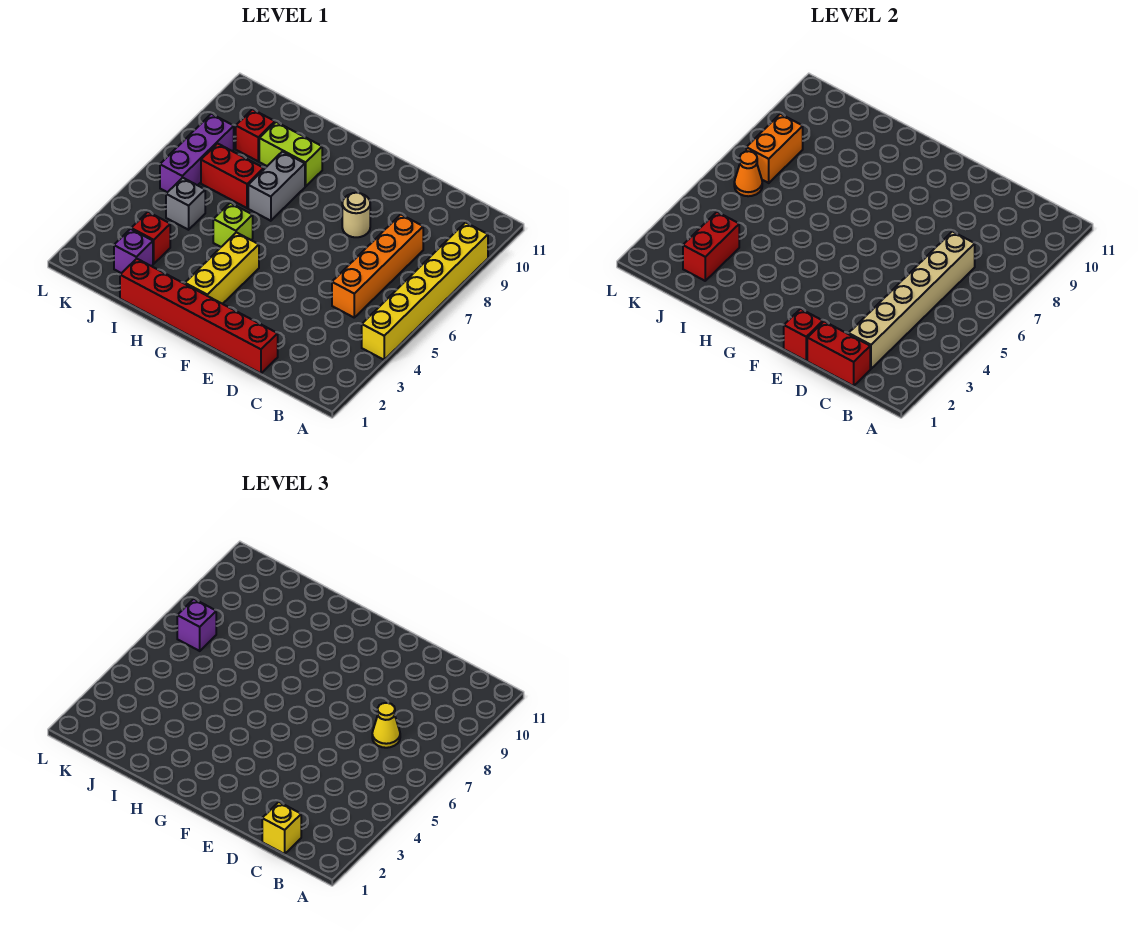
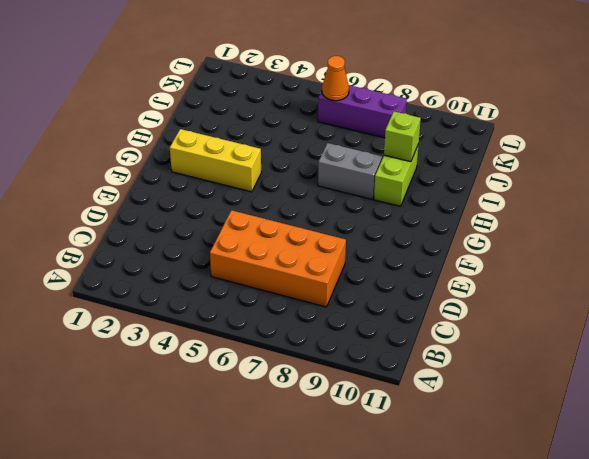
orange brick C5:D8 level 1 -> orange brick C5:C8 level 1
lime brick I9 level 2 -> lime brick H5 level 1
none -> yellow brick A4:A9 level 1
none -> red brick D1:I1 level 1
none -> tan round brick E8 level 1

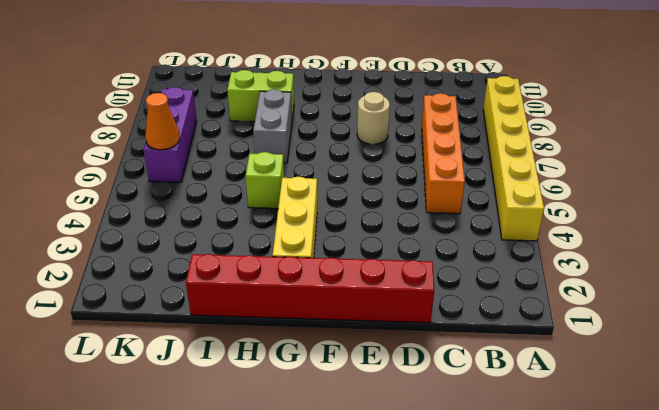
none -> red brick I7:J7 level 1
none -> purple brick J2 level 1
none -> red brick J3 level 1

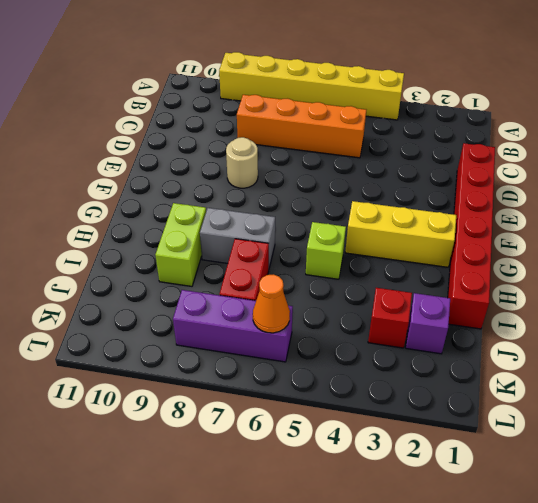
none -> grey brick J5 level 1
none -> red brick J9 level 1
none -> red brick C1:D1 level 2

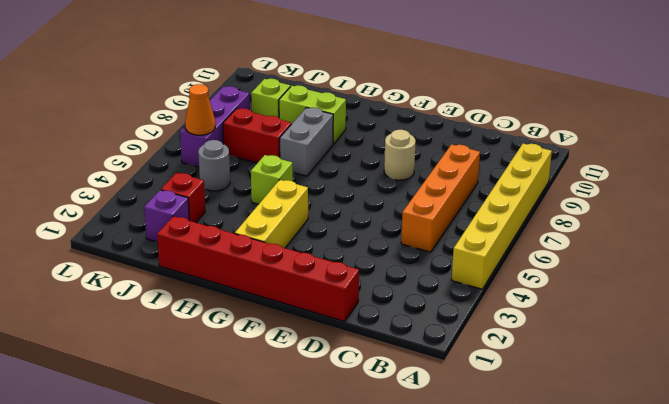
grey round brick J5 level 1 -> grey brick J5 level 1
lime brick J9 level 1 -> red brick J9 level 1
none -> red brick C1:D1 level 2
none -> tan brick C2:C7 level 2
none -> red brick E1 level 2

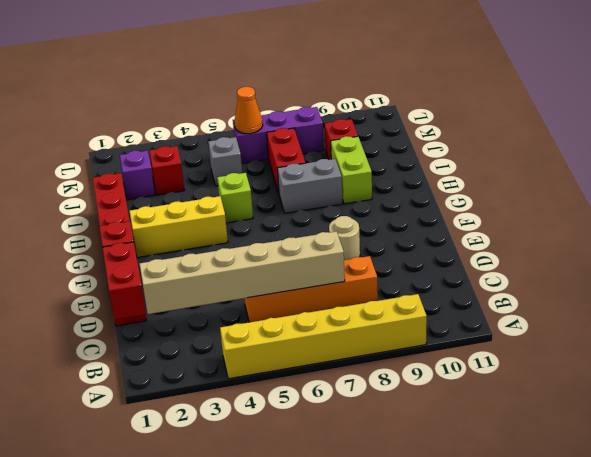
none -> red brick J2:J3 level 2
none -> orange brick K7:K8 level 2
none -> yellow brick C1 level 3

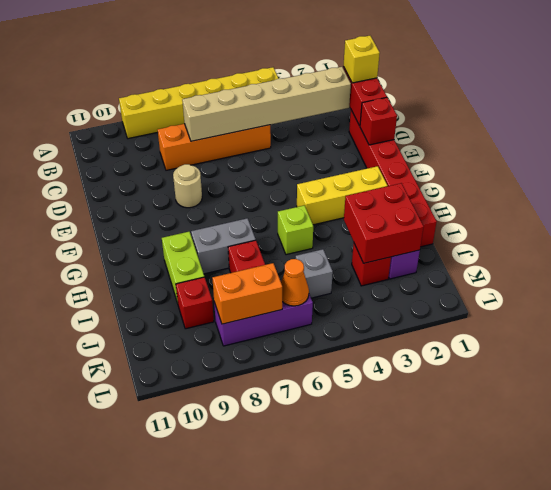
red brick I2:J3 level 2 -> red brick J2:J3 level 2
none -> yellow cone C7 level 3
none -> purple brick K7 level 3

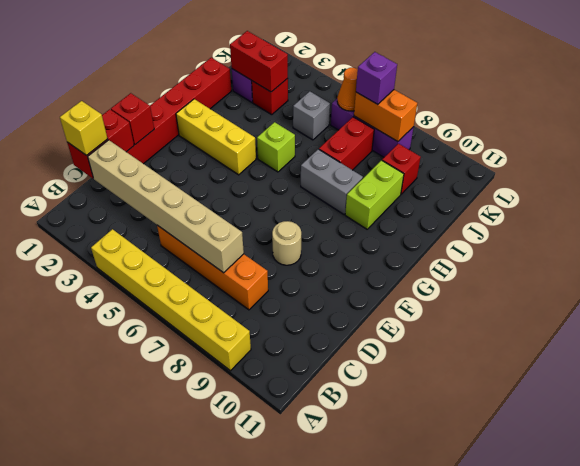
none -> yellow cone C7 level 3

